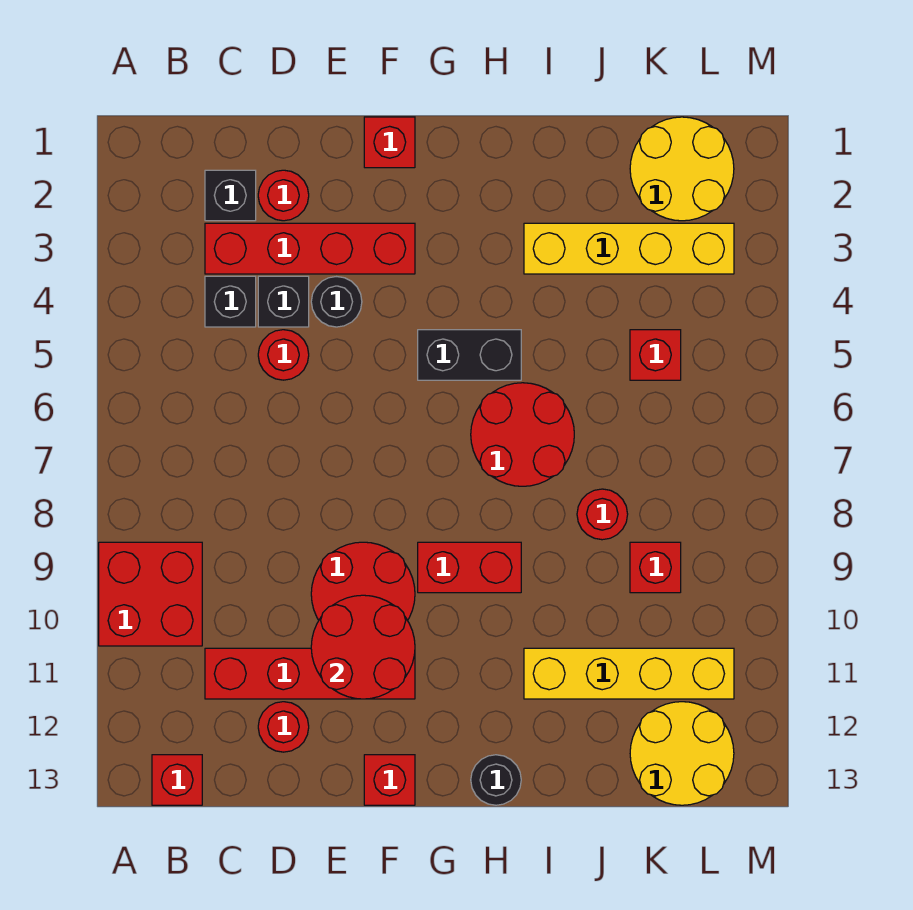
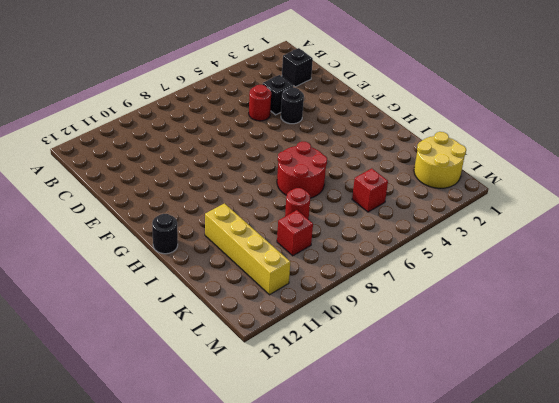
none -> red brick A9:B10 level 1
none -> red brick B13 level 1
none -> red brick C3:F3 level 1

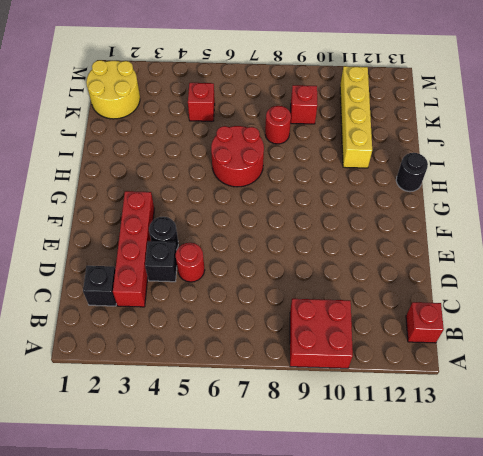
none -> black brick C4 level 1
none -> red brick C11:F11 level 1
none -> red round brick D2 level 1

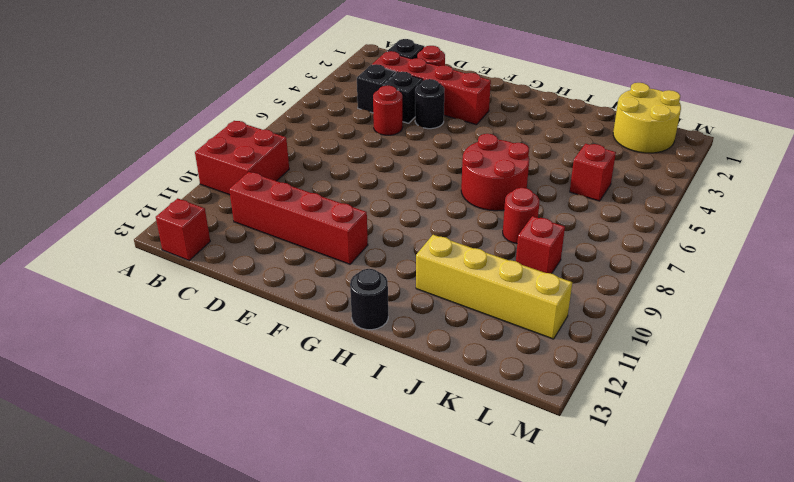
none -> red round brick D12 level 1
none -> red round brick E9:F10 level 1
none -> red brick F1 level 1

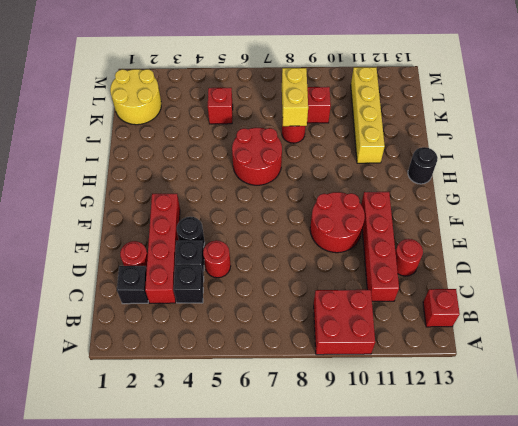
yellow brick J8:K8 level 2 -> none
none -> red brick F1 level 1
none -> red brick F13 level 1
none -> black brick G5:H5 level 1

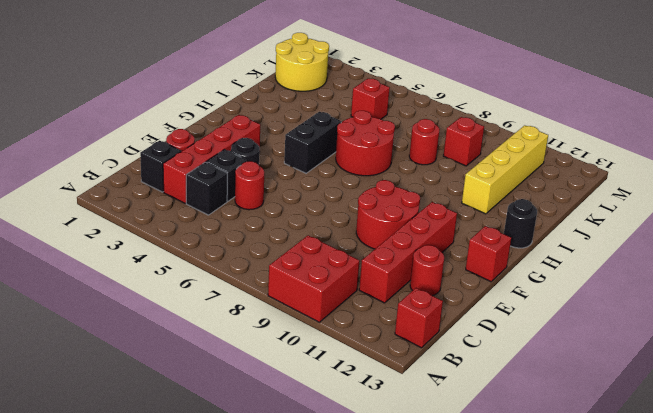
none -> red brick F1 level 1
none -> red brick G9:H9 level 1
none -> yellow brick I3:L3 level 1

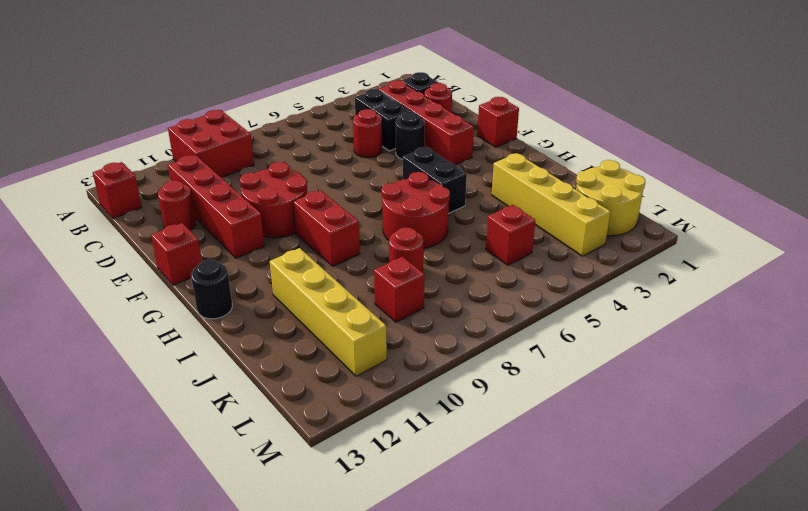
none -> yellow round brick K12:L13 level 1
none -> red round brick E10:F11 level 2

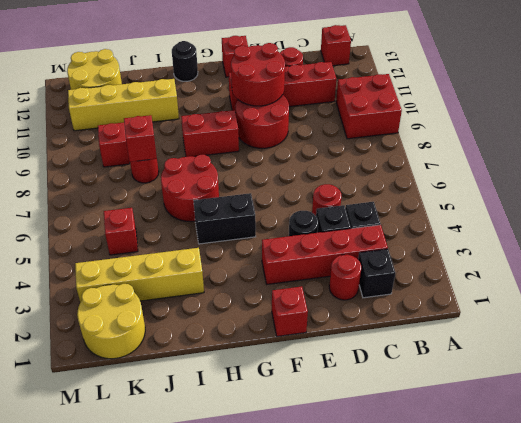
red brick J8 level 2 -> none

